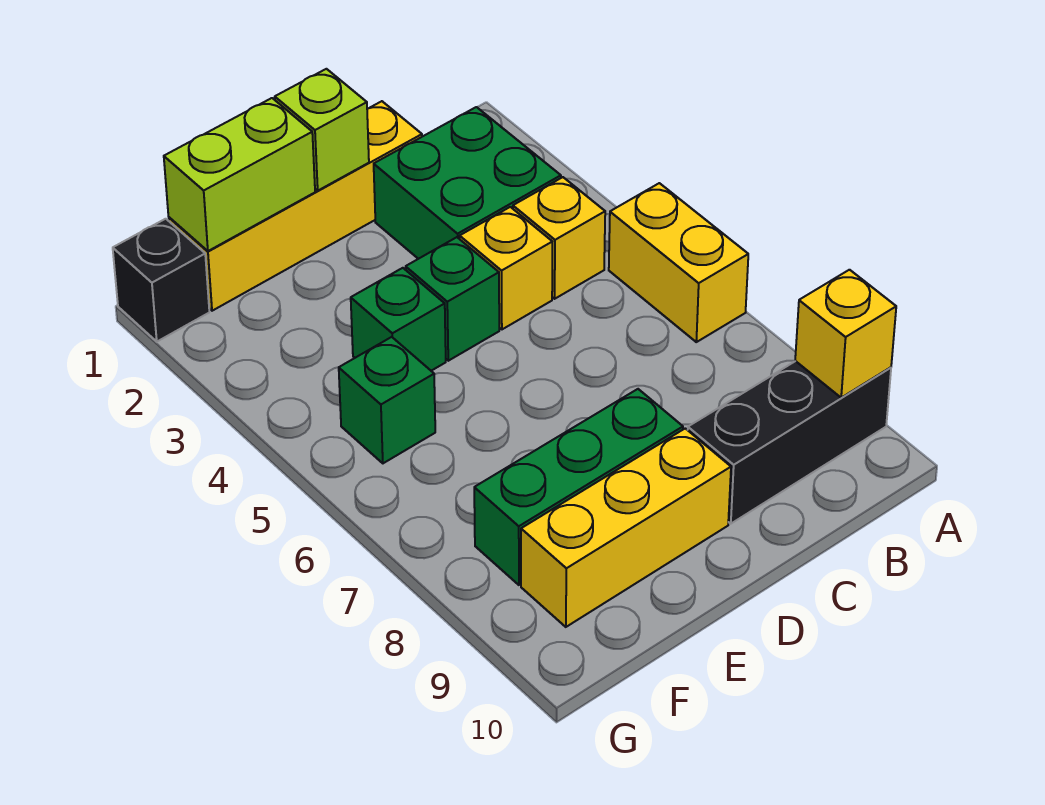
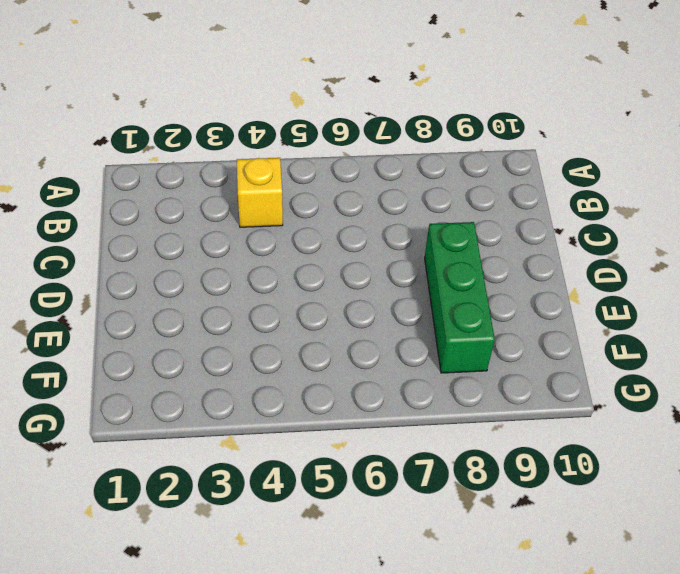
none -> yellow brick A5:A6 level 1
none -> black brick A9:C9 level 1
none -> green brick B2:C3 level 1

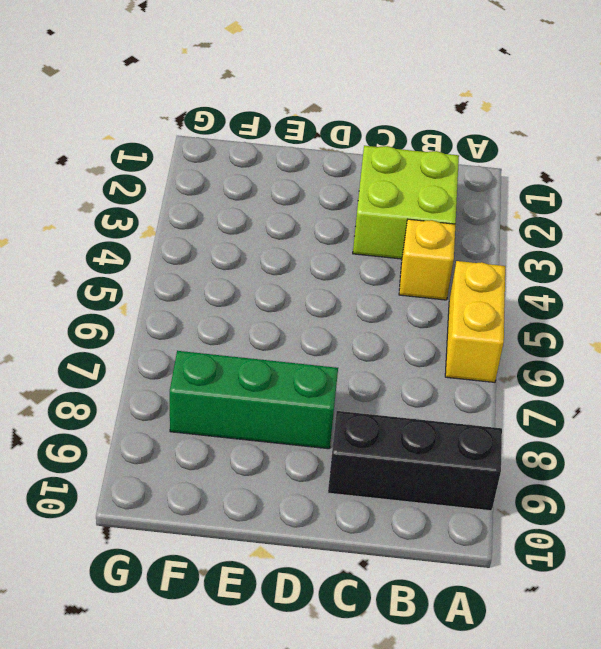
lime brick B2:C3 level 1 -> green brick B2:C3 level 1
none -> yellow brick C1:F1 level 1
none -> yellow brick C4 level 1
none -> green brick D4 level 1

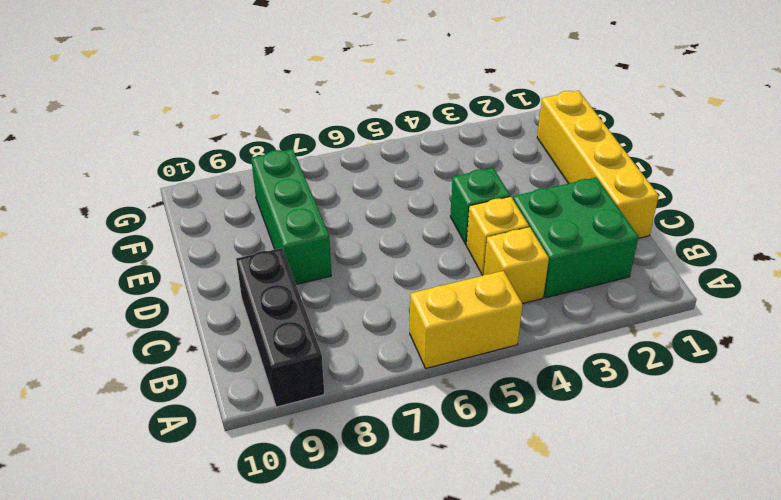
none -> yellow brick D9:F9 level 1
none -> green brick E4 level 1
none -> green brick F5 level 1

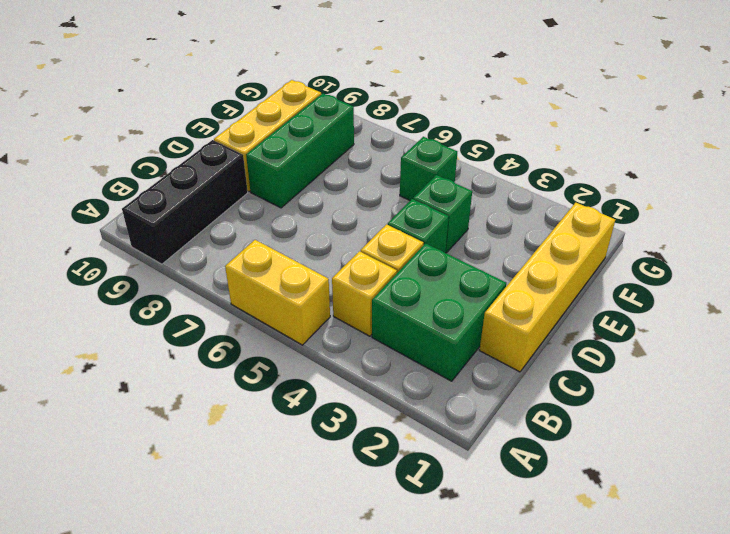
none -> black brick G1 level 1
none -> yellow brick A9 level 2
none -> lime brick D1 level 2

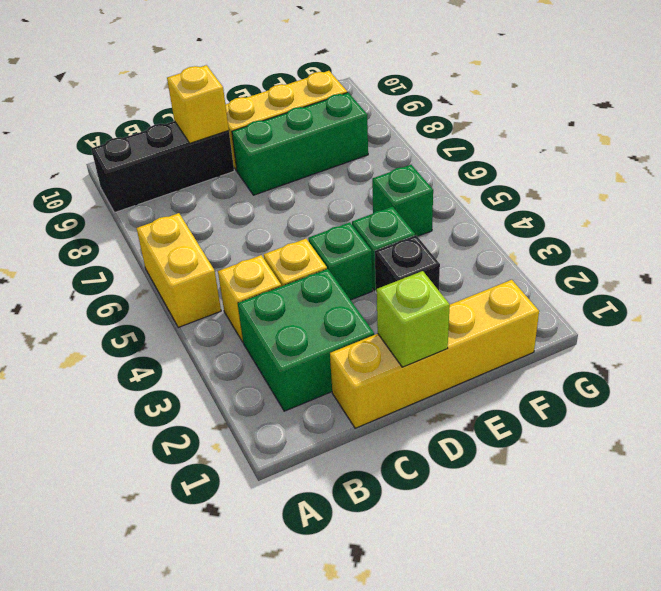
yellow brick C9 level 2 -> yellow brick A9 level 2
black brick E3 level 1 -> black brick G1 level 1
none -> lime brick E1:F1 level 2

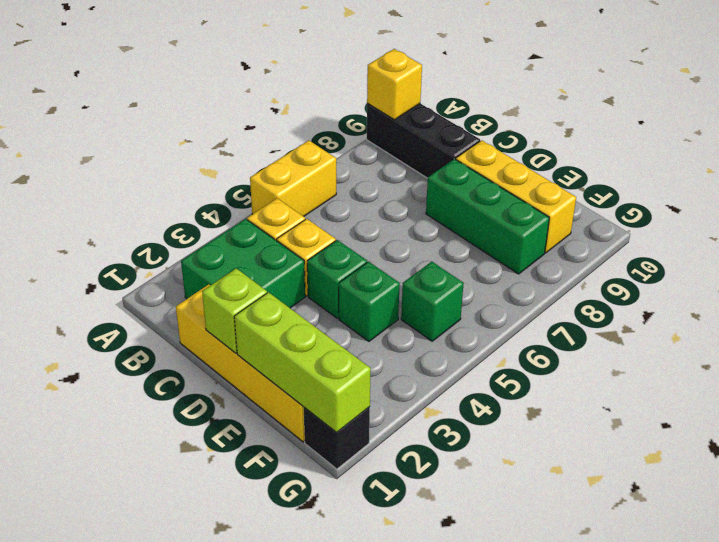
lime brick E1:G1 level 2 -> lime brick E1:F1 level 2

